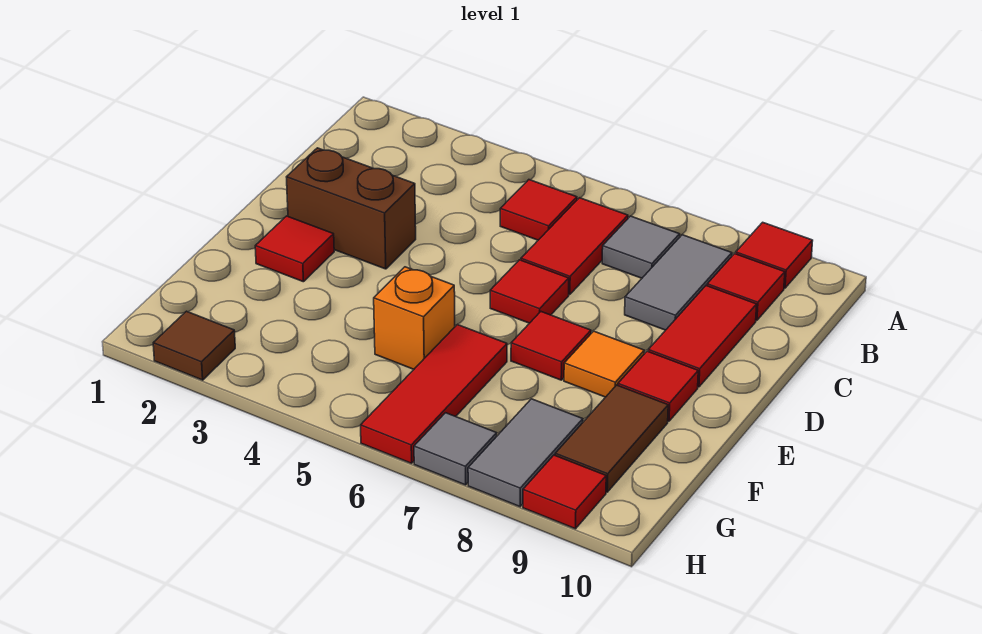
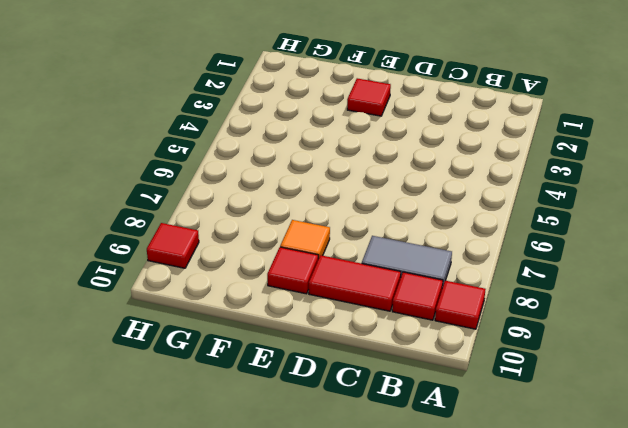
none -> red tile B5 level 1
none -> red tile B6:C6 level 1
none -> grey tile B7 level 1

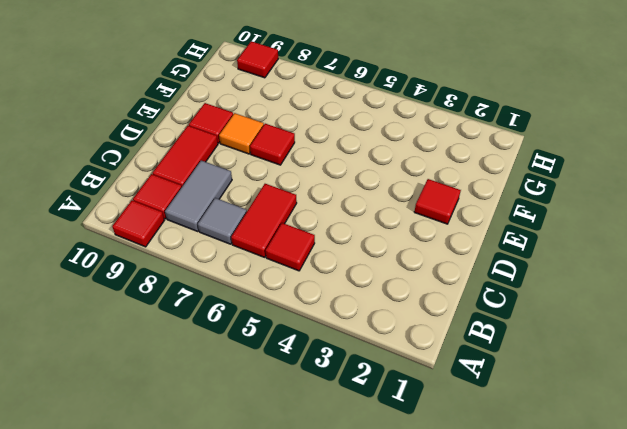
none -> brown brick D2:D3 level 1
none -> red tile D6 level 1
none -> orange brick F5 level 1

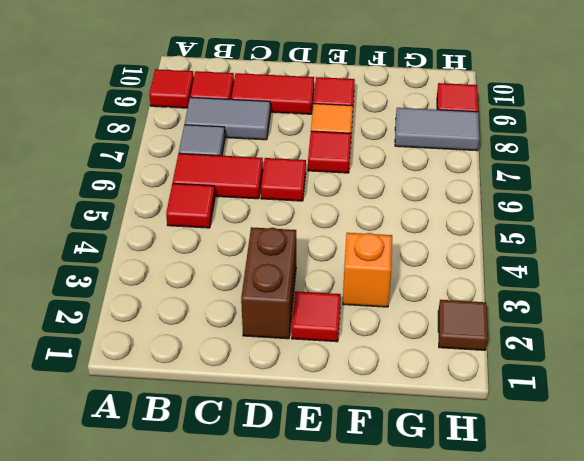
orange brick F3 level 1 -> orange brick F5 level 1
none -> red tile F6:H6 level 1
none -> brown tile F9:G9 level 1
none -> grey tile H7 level 1

